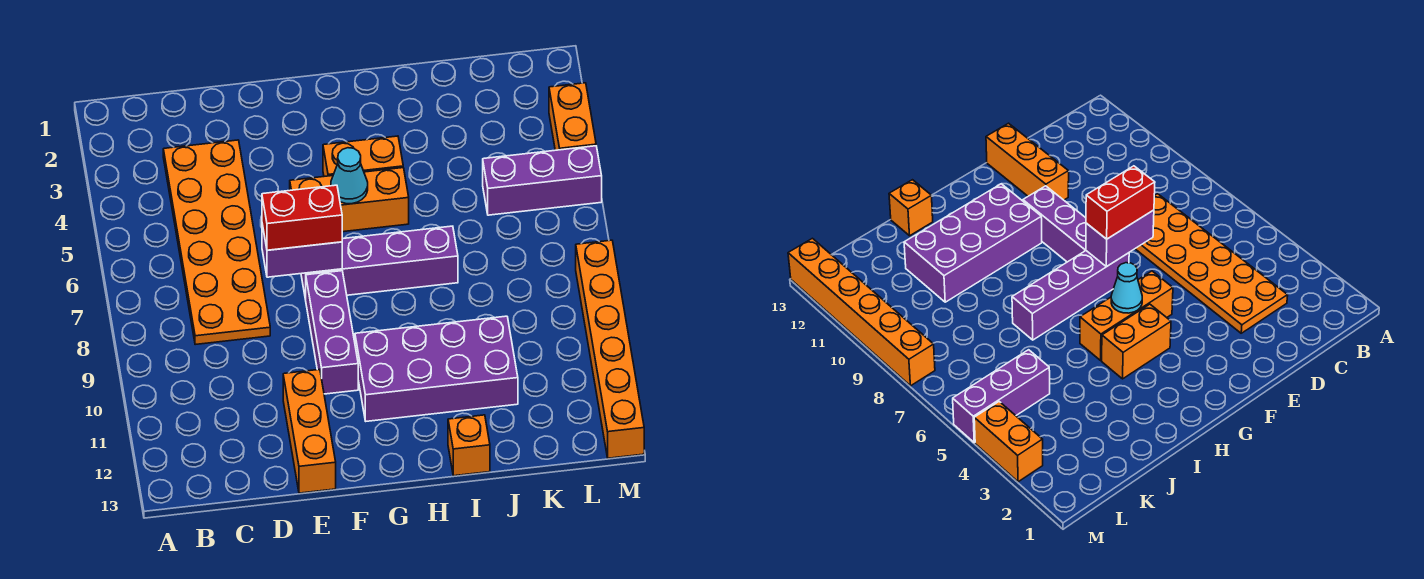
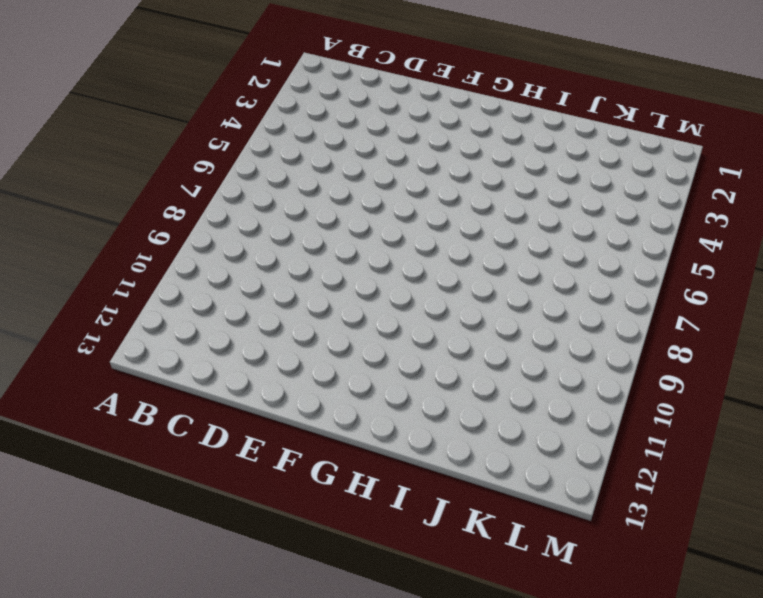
none -> orange plate C3:D8 level 1
none -> orange brick E11:E13 level 1
none -> orange brick F5:H5 level 1

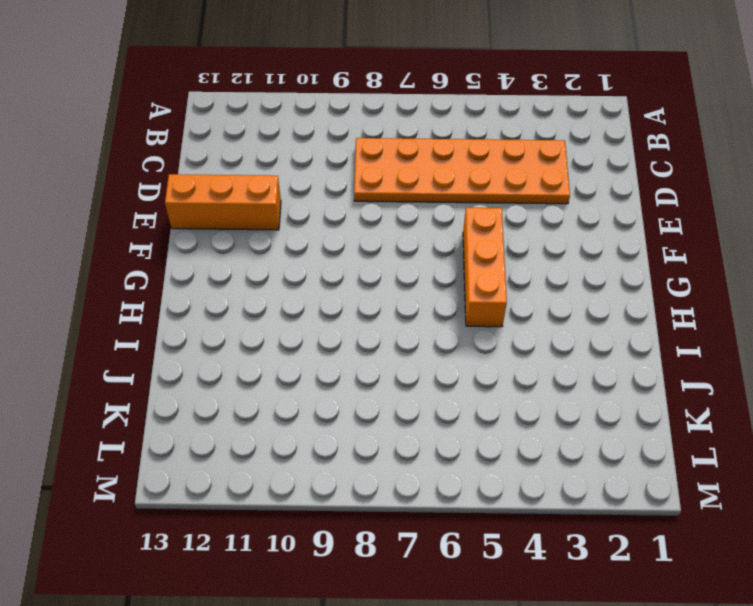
none -> purple brick F7:I7 level 1
none -> purple brick F8:F10 level 1
none -> orange brick G4:H4 level 1

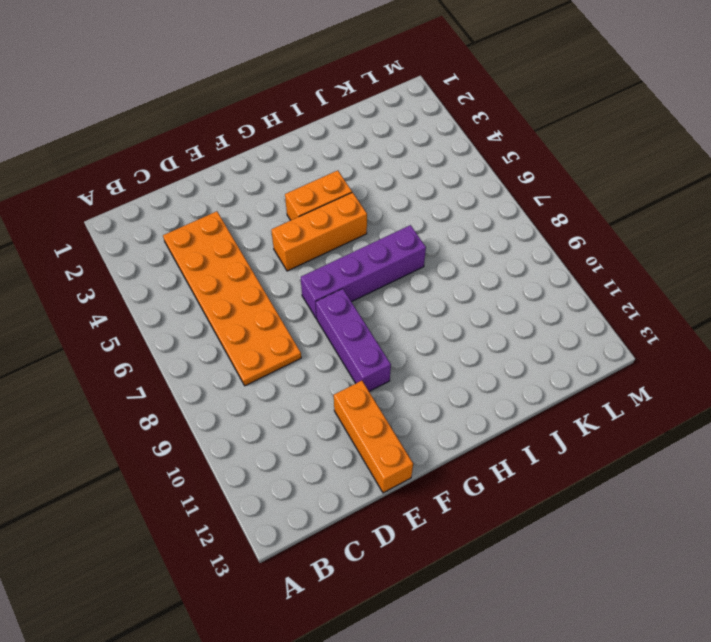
none -> purple brick G10:J11 level 1
none -> orange brick I13 level 1
none -> purple brick K5:M5 level 1

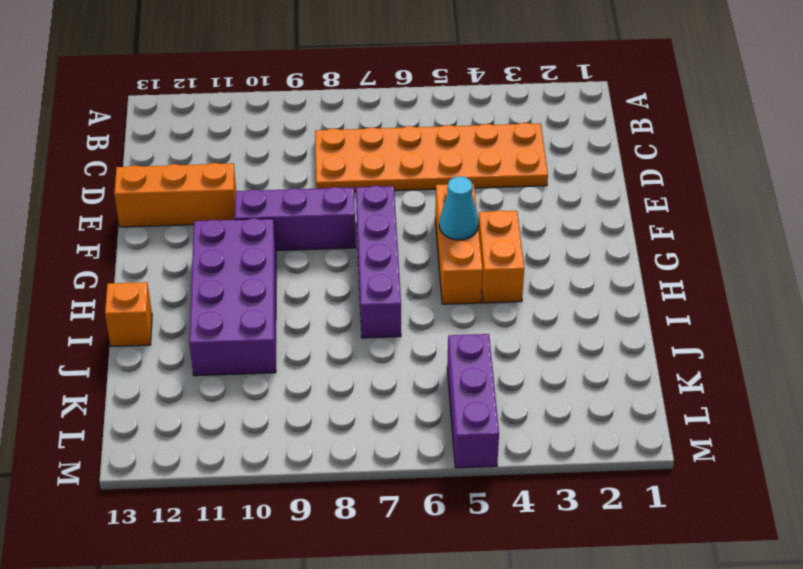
none -> orange brick M3:M4 level 1
none -> orange brick M8:M13 level 1
none -> purple brick E7:F7 level 2

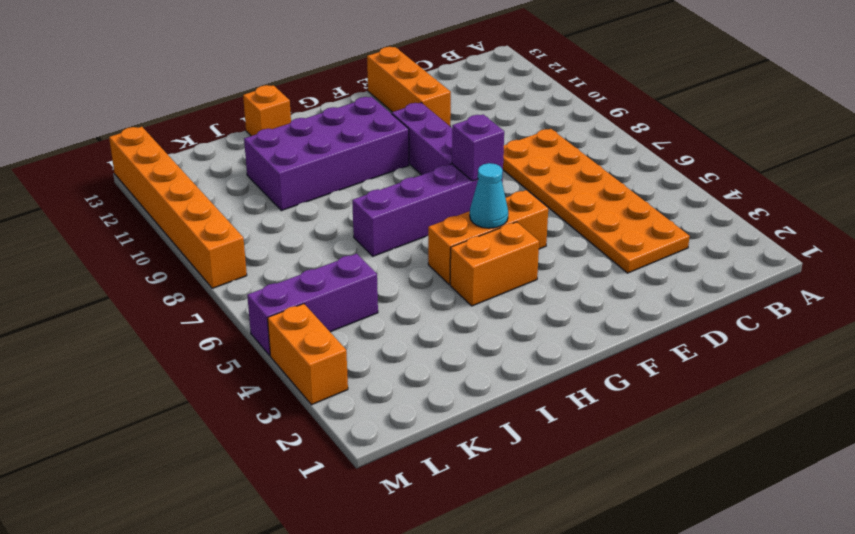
purple brick F7 level 2 -> purple brick E7:F7 level 2
none -> red brick E7:F7 level 3

